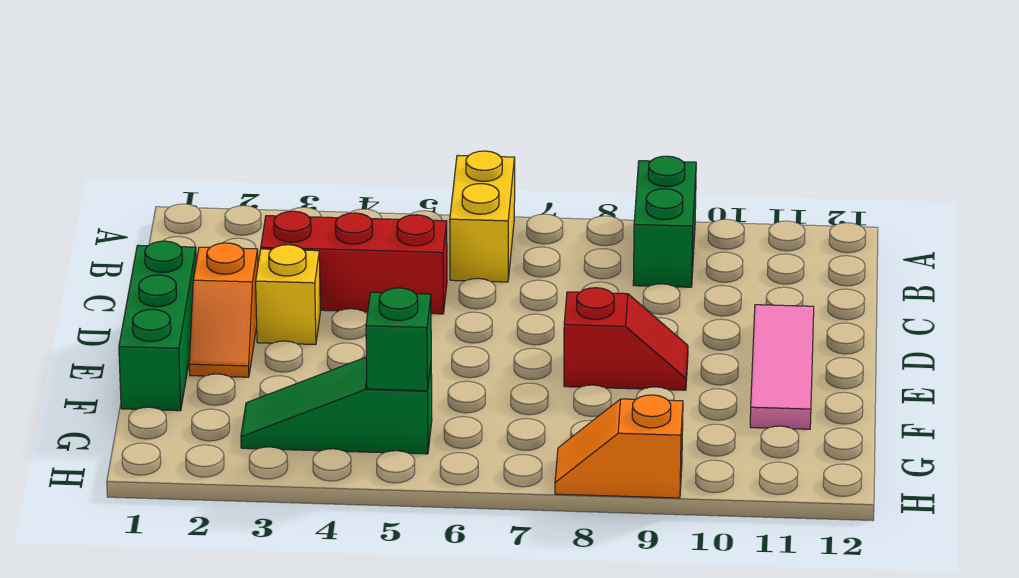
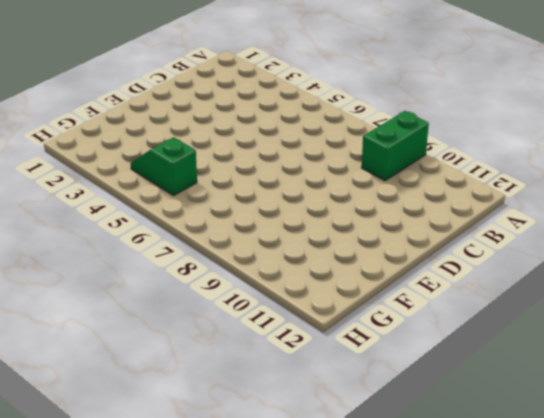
green slope G4:G5 level 1 top 5 -> green slope G3:G5 level 1 top 5
none -> yellow brick A6:B6 level 1
none -> red brick C3:C5 level 1

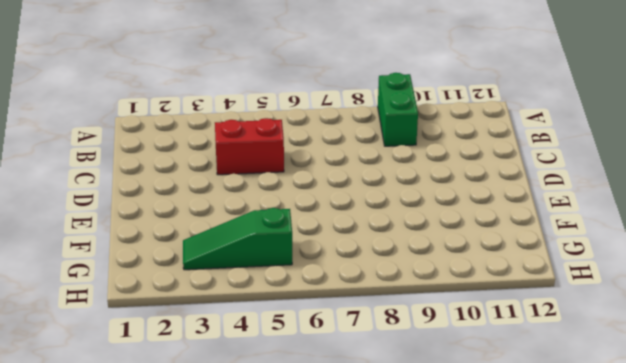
red brick C4:C5 level 1 -> red brick C3:C5 level 1
none -> yellow brick A6:B6 level 1
none -> green brick D1:F1 level 1

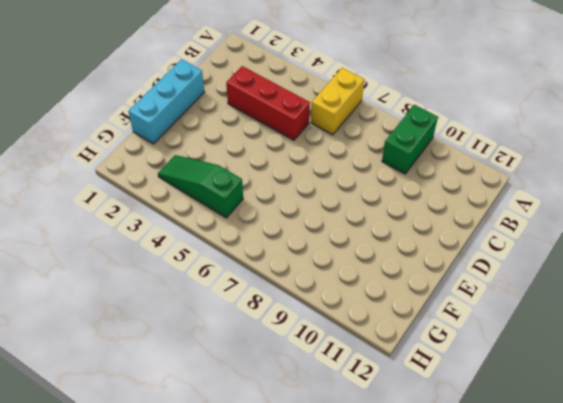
cyan brick D1:F1 level 1 -> green brick D1:F1 level 1
none -> orange slope D2:E2 level 1 top D
none -> yellow brick D3 level 1

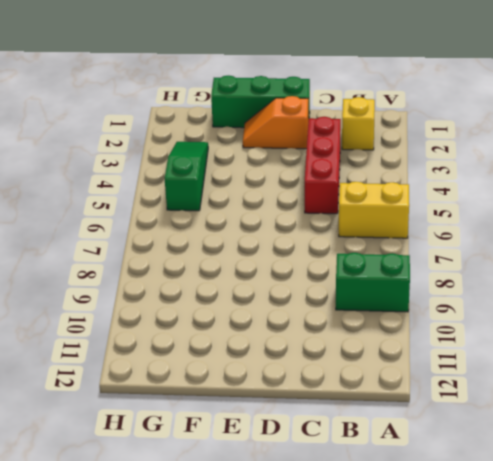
yellow brick B2 level 1 -> yellow brick D3 level 1
none -> pink tile D11:F11 level 1
none -> red slope E8:E9 level 1 top 8

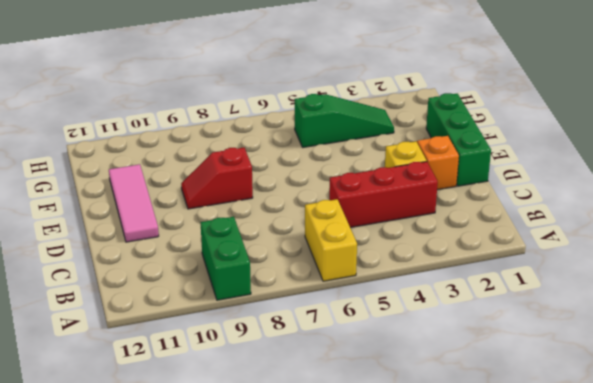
none -> orange slope H8:H9 level 1 top 9
none -> green brick G5 level 2

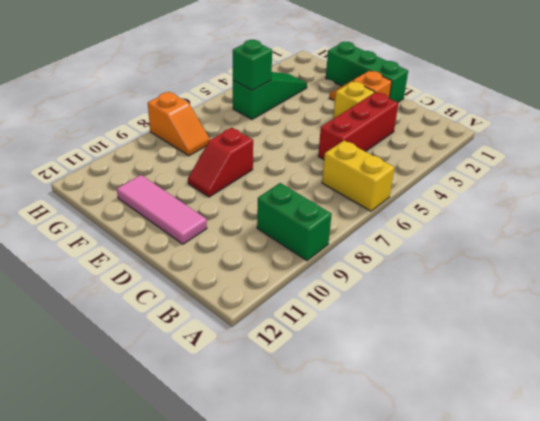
orange slope G8:H8 level 1 top H -> orange slope H8:H9 level 1 top 9

